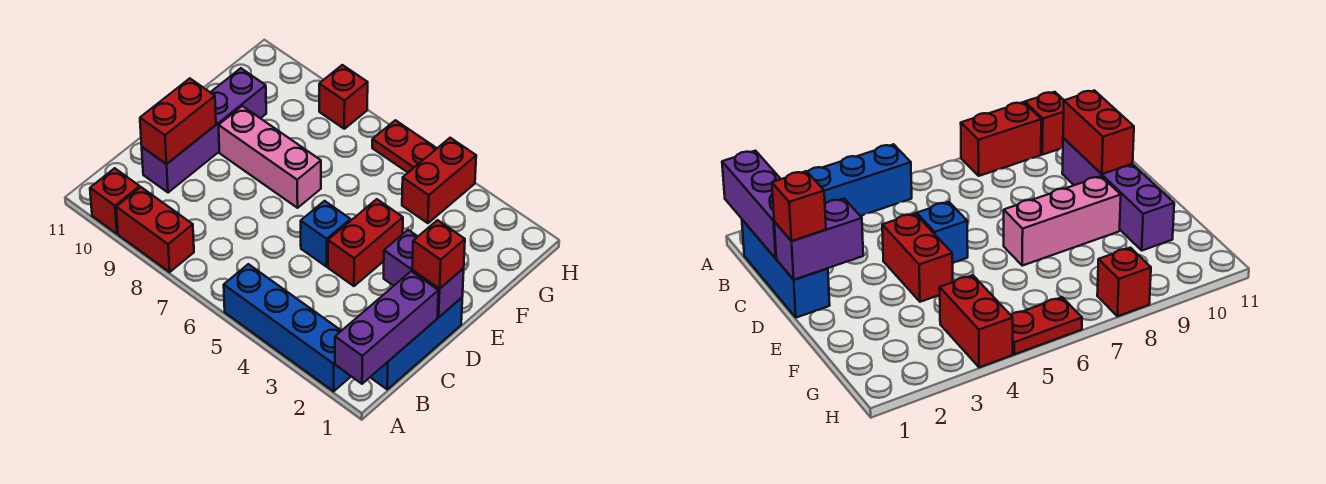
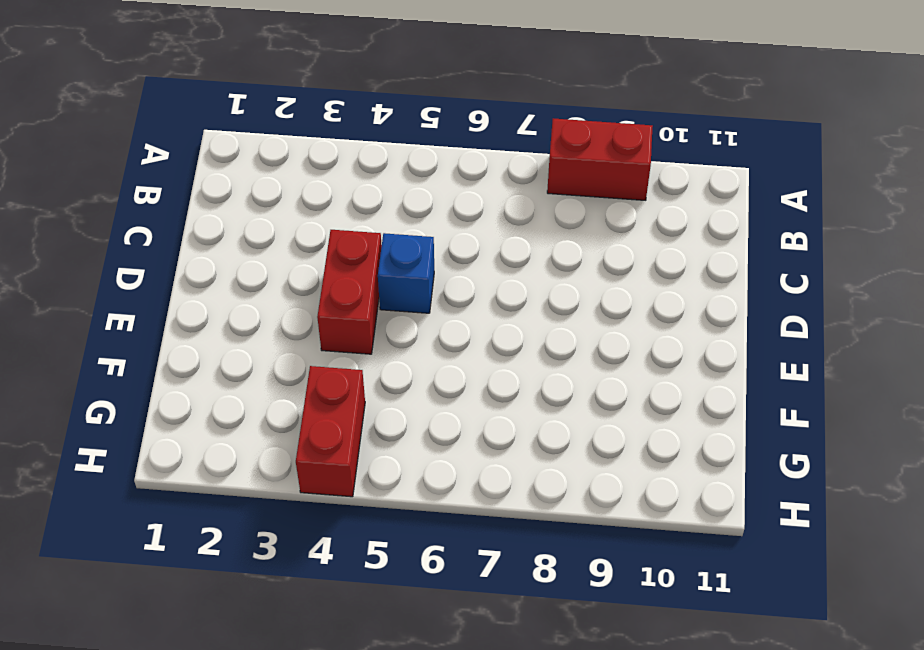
none -> blue brick A2:A5 level 1
none -> red brick A10 level 1
none -> blue brick B1:D1 level 1

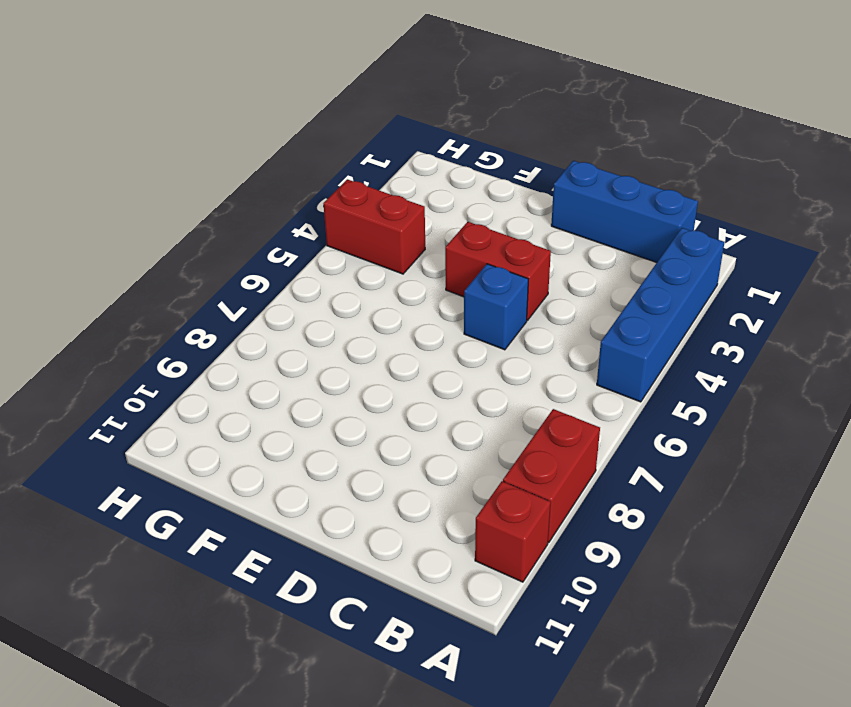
none -> purple brick C10:F10 level 1
none -> pink brick E7:E9 level 1
none -> red plate H5:H6 level 1

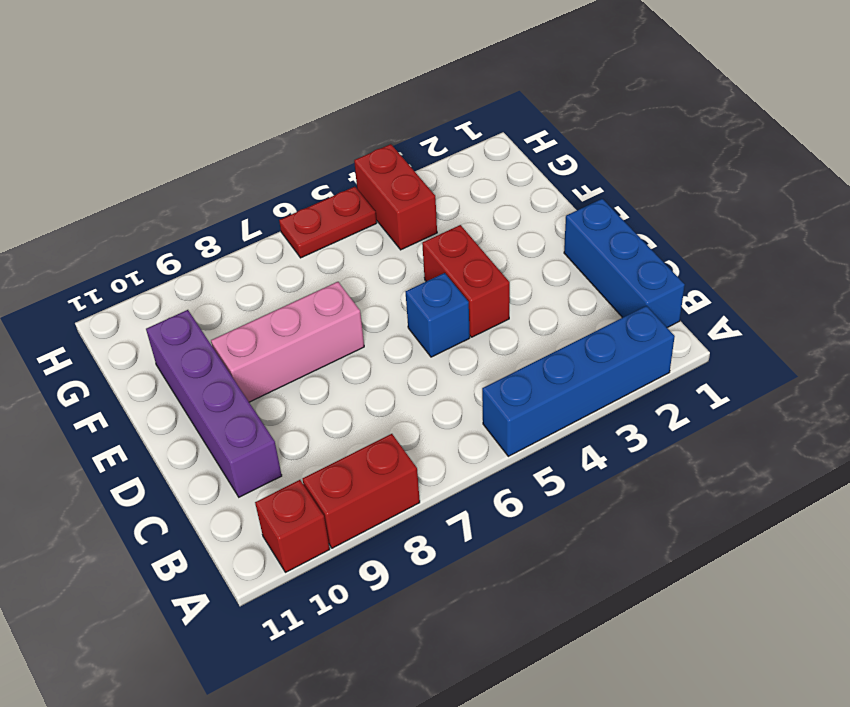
none -> red brick H8 level 1
none -> purple brick A1:C1 level 2
none -> red brick C10:D10 level 2

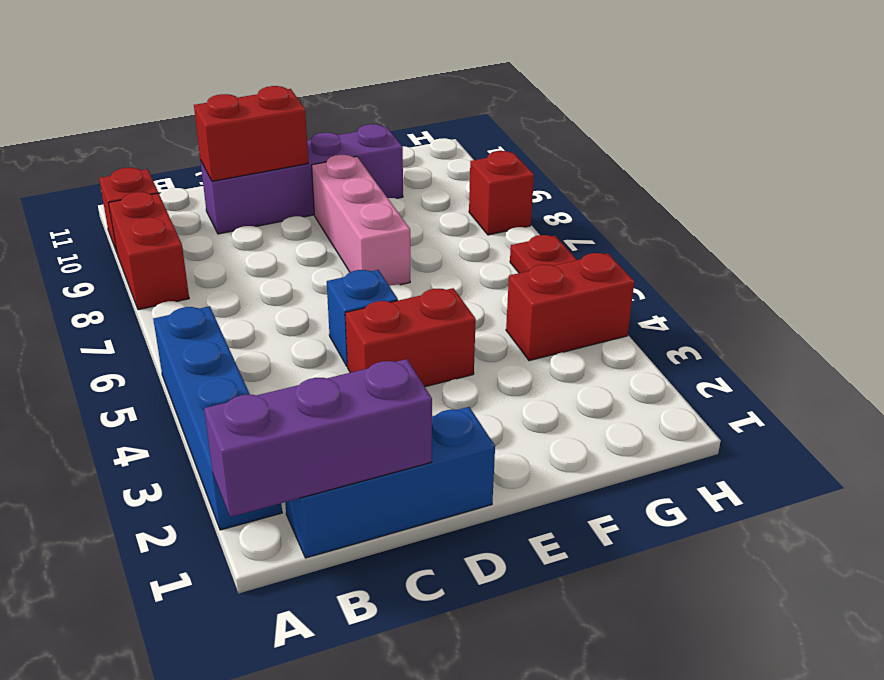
none -> purple brick D1:D2 level 2
none -> red brick D1 level 3

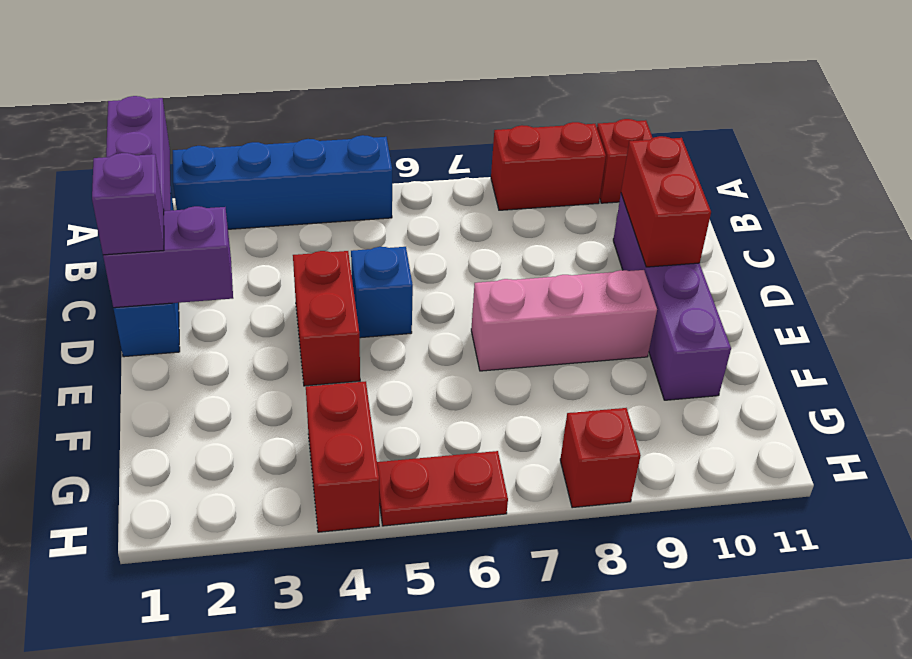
purple brick D1 level 3 -> red brick D1 level 3

